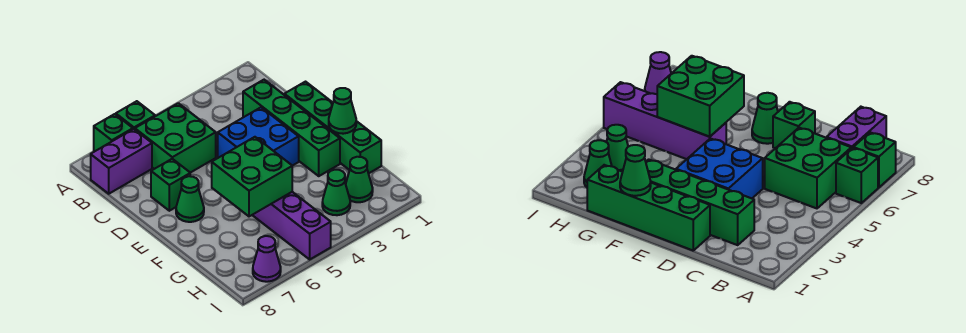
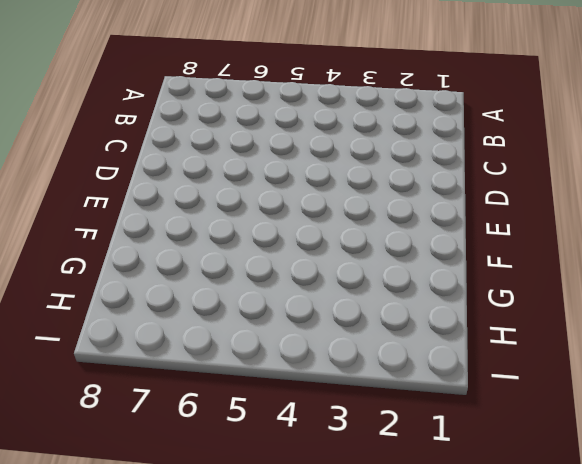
none -> green brick A6 level 1
none -> green brick A7 level 1
none -> green brick B5:C6 level 1

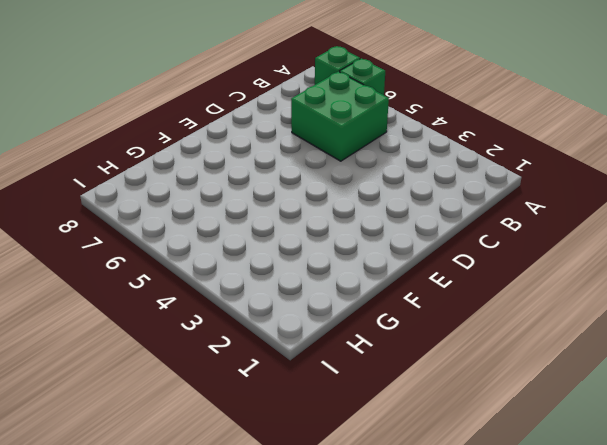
none -> purple brick B7:B8 level 1
none -> green brick C2:F2 level 1
none -> green brick D1:G1 level 1

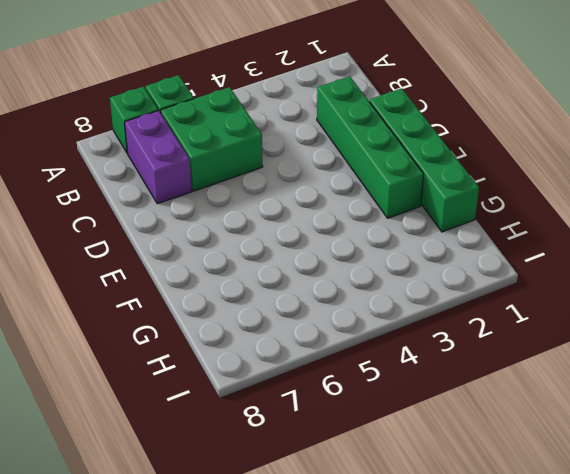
purple brick B7:C7 level 1 -> purple brick B7:B8 level 1
none -> blue brick D3:E4 level 1
none -> green brick D7 level 1
none -> green cone E7 level 1

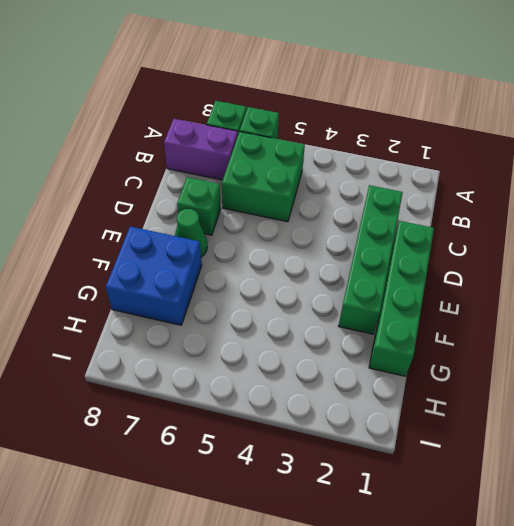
blue brick F7:G8 level 1 -> blue brick D3:E4 level 1
none -> purple brick F5:I5 level 1
none -> green cone H2 level 1
none -> green cone H3 level 1

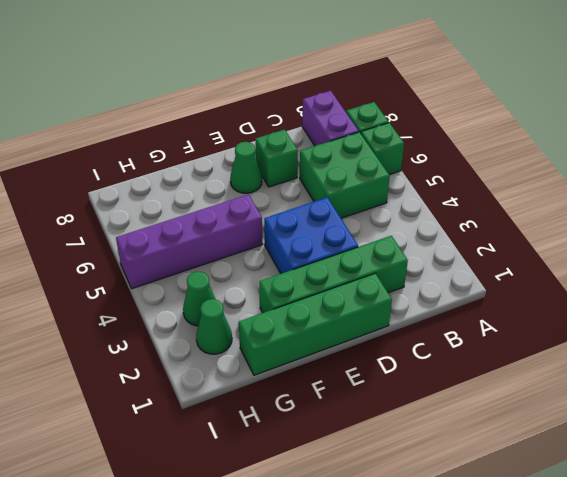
none -> purple cone I7 level 1
none -> green cone F1 level 2
none -> green brick F5:G6 level 2

